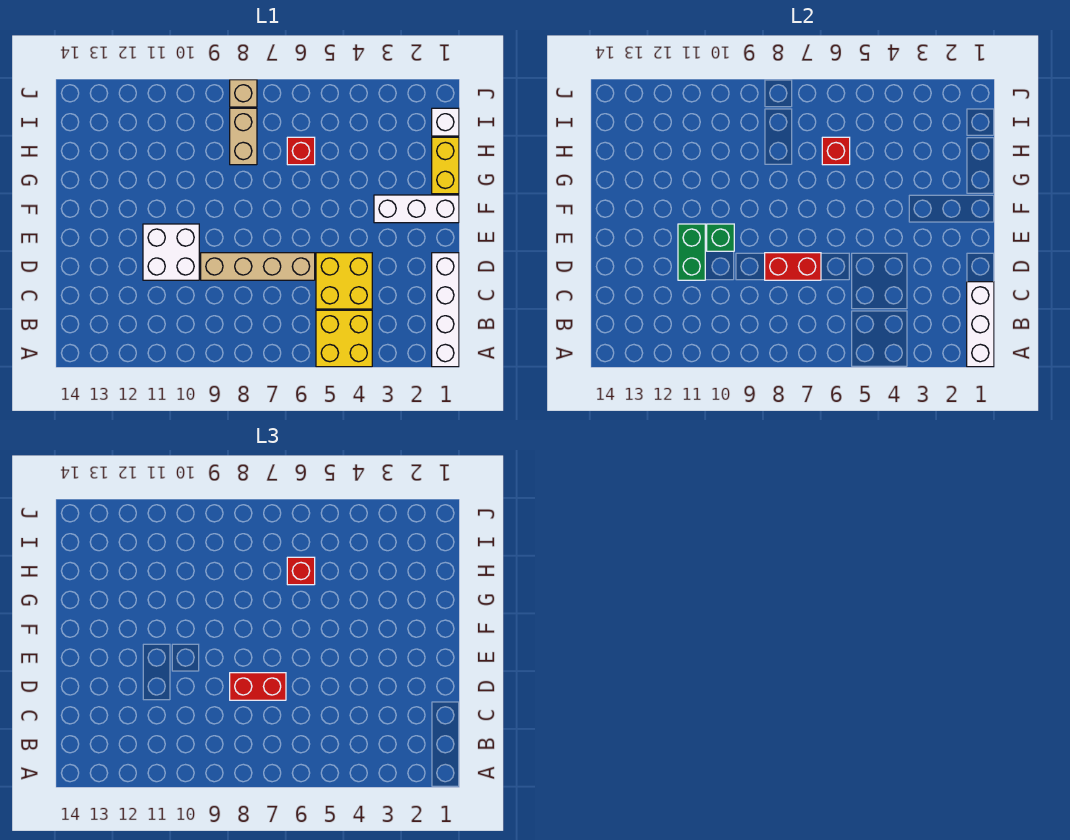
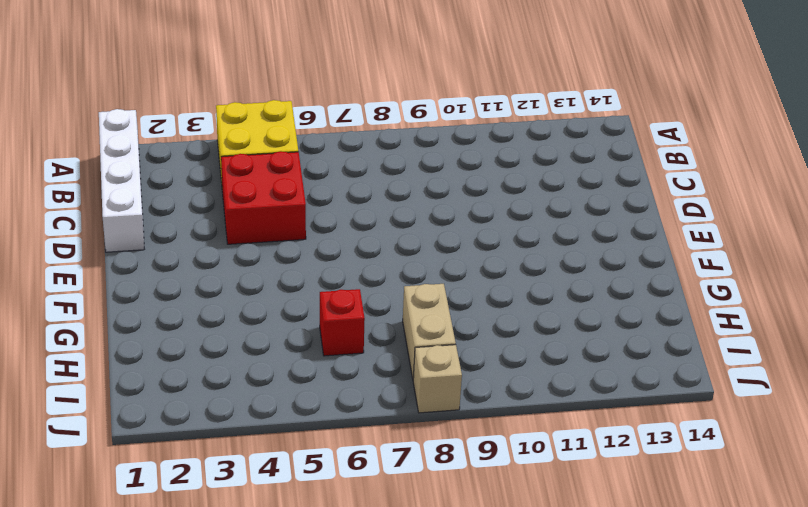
red brick C4:D5 level 1 -> yellow brick C4:D5 level 1
none -> tan brick D6:D9 level 1
none -> white brick D10:E11 level 1
none -> white brick F1:F3 level 1

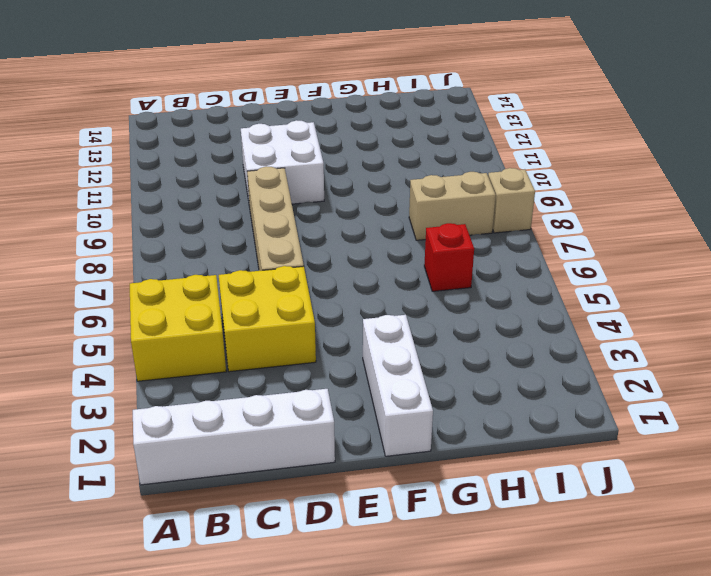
none -> yellow brick G1:H1 level 1
none -> white brick I1 level 1
none -> white brick A1:C1 level 2

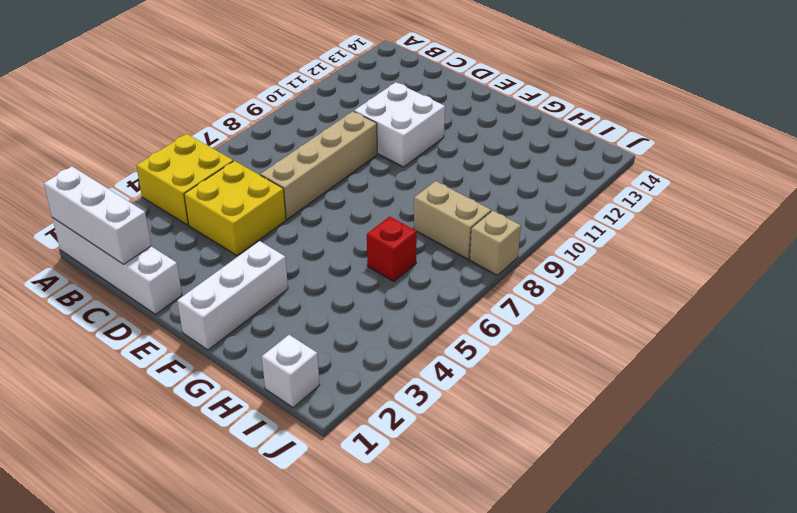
none -> yellow brick G1:H1 level 1
none -> red brick D7:D8 level 2
none -> green brick D11:E11 level 2

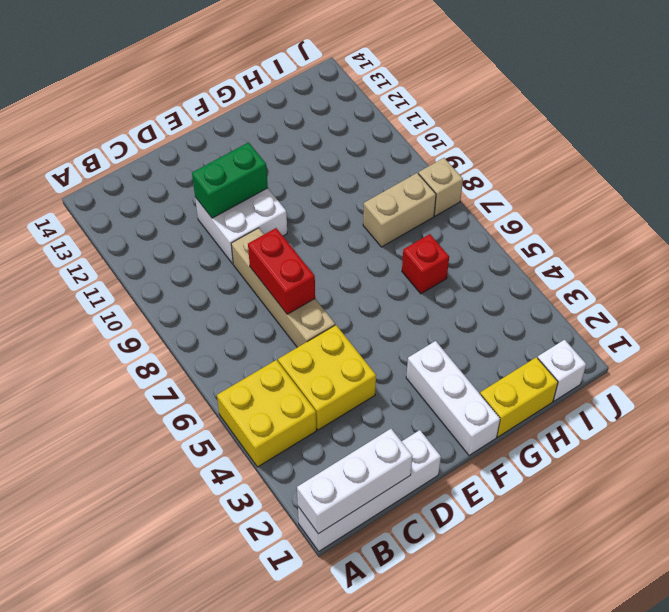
none -> green brick E10 level 2
none -> red brick H6 level 2
none -> red brick D7:D8 level 3

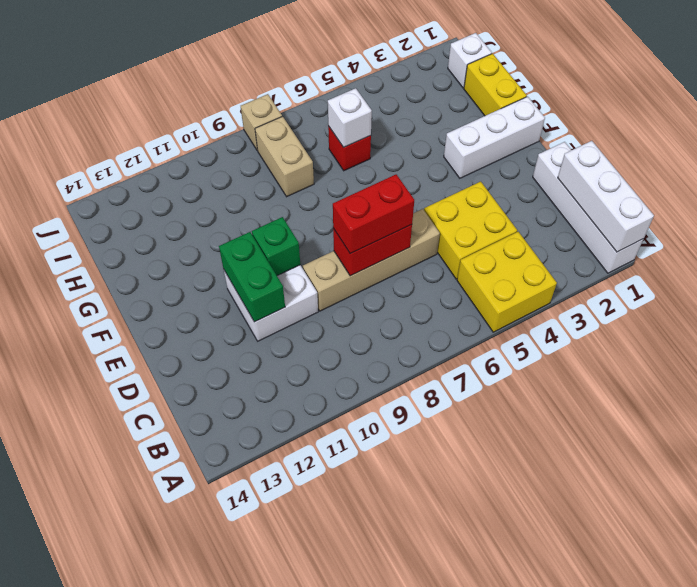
white brick H6 level 2 -> red brick H6 level 2
none -> red brick H6 level 3

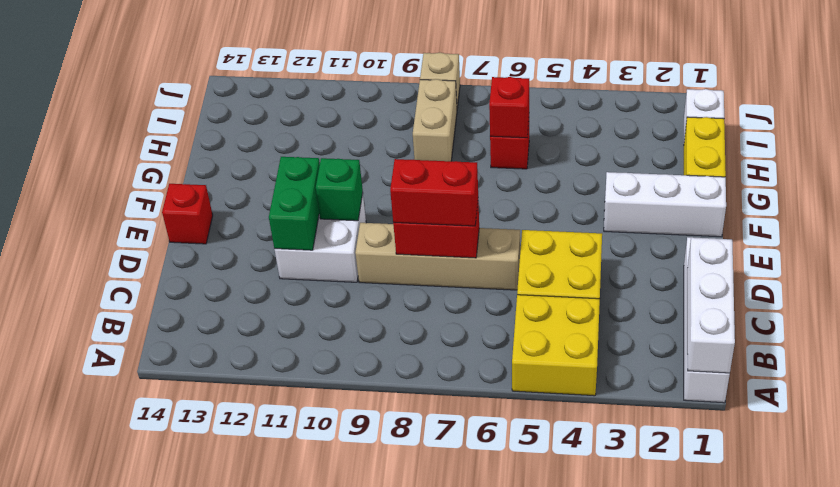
red brick E14 level 1 -> red brick H6 level 3

